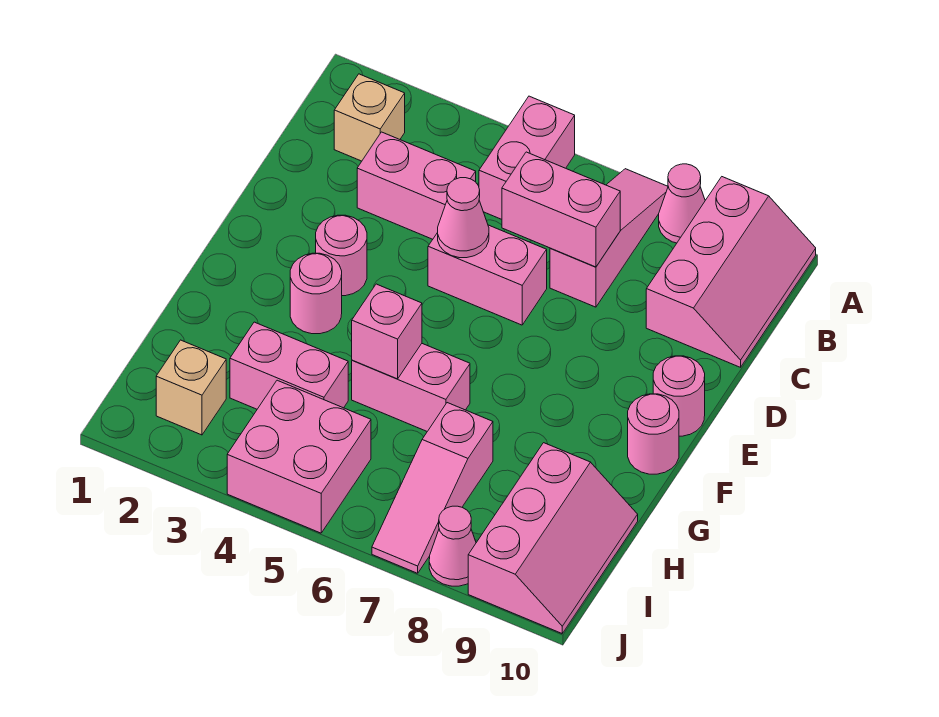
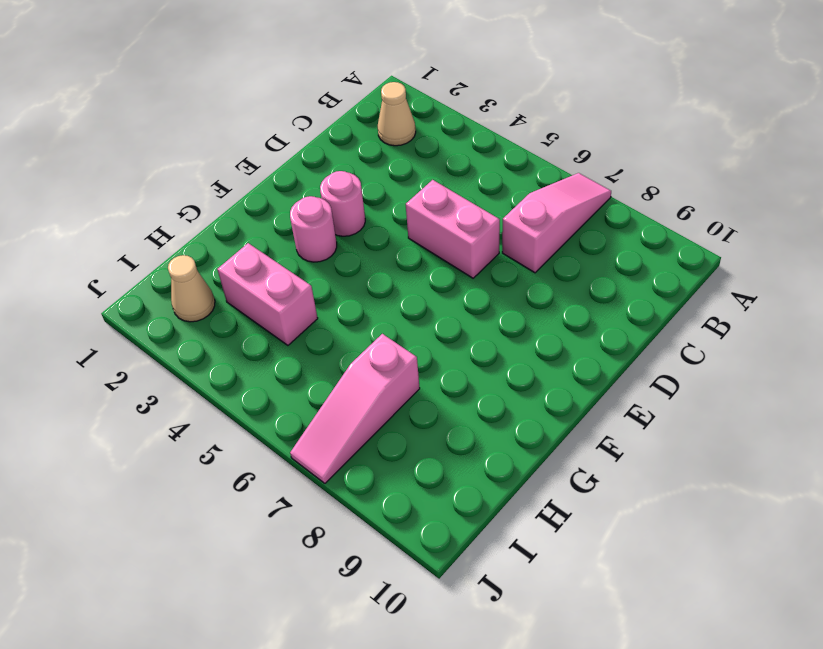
tan cone B2 level 1 -> tan brick B2 level 1
tan cone I2 level 1 -> tan brick I2 level 1
none -> pink brick A5:B5 level 1
none -> pink cone A8 level 1
none -> pink slope A9:C10 level 1 top 9

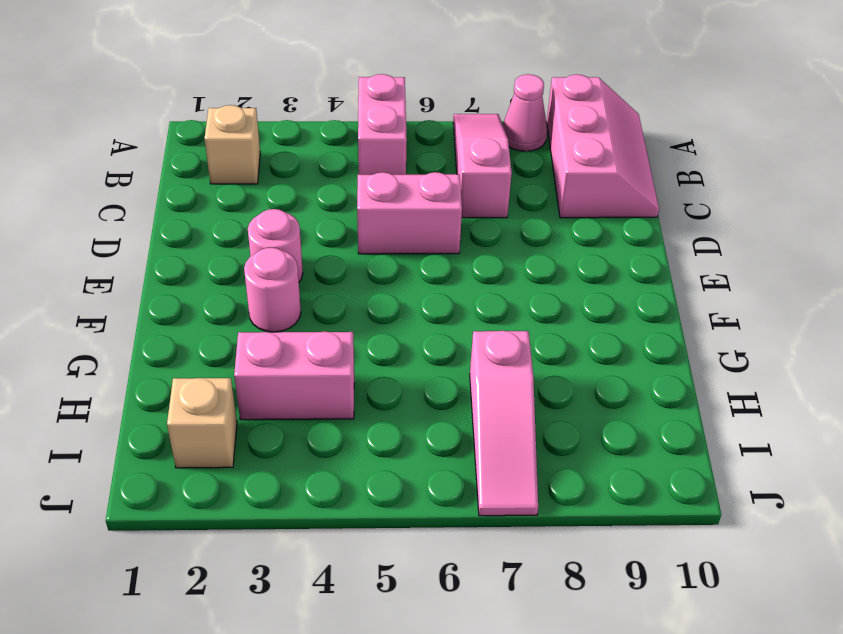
none -> pink brick C3:C4 level 1
none -> pink round brick E10 level 1
none -> pink round brick F10 level 1

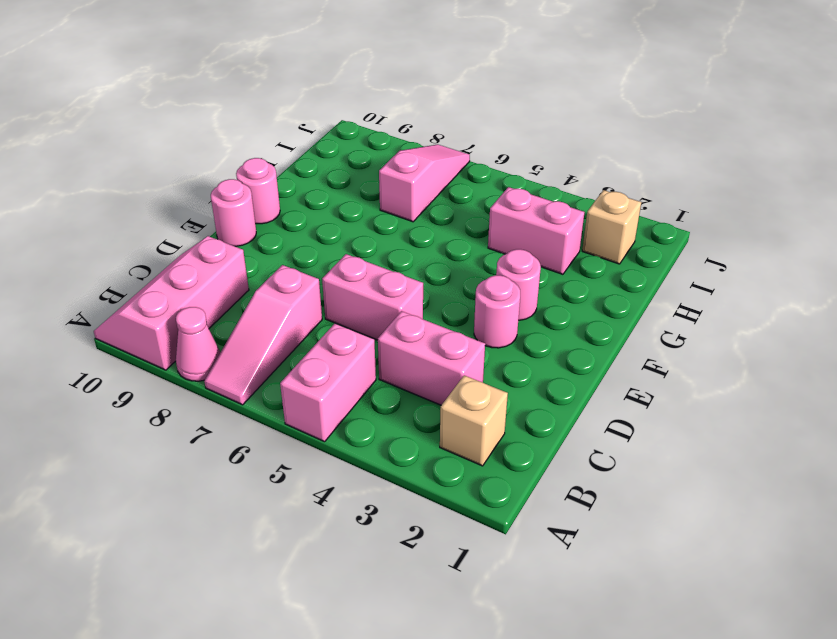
none -> pink brick G5:G6 level 1
none -> pink slope H9:J10 level 1 top 9
none -> pink brick I4:J5 level 1

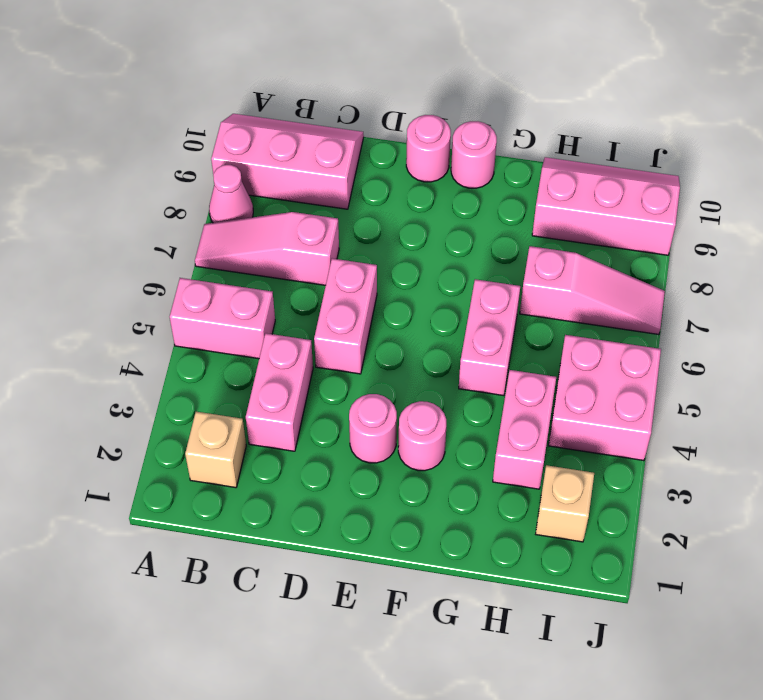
none -> pink cone J8 level 1
none -> pink brick C6:C7 level 2
none -> pink cone D5 level 2

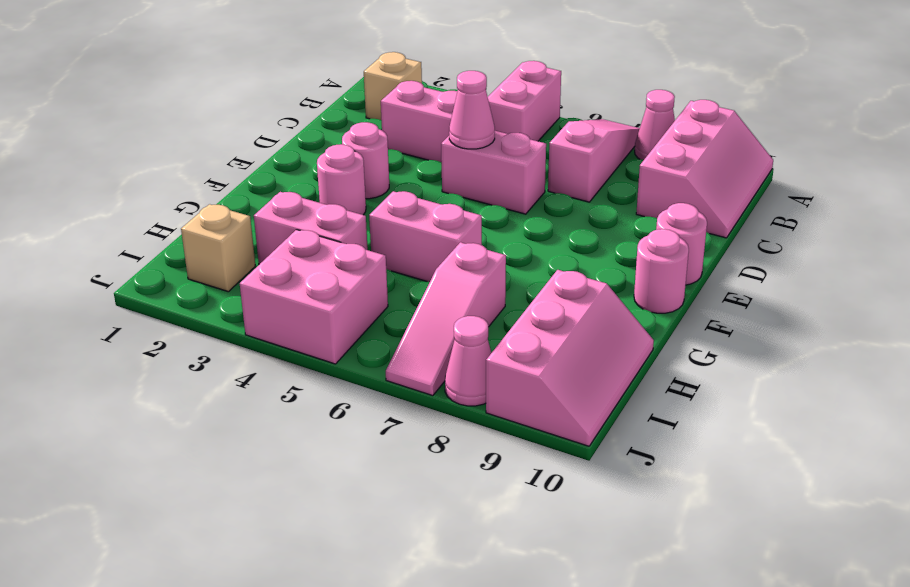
none -> pink brick C6:C7 level 2
none -> pink brick G5 level 2

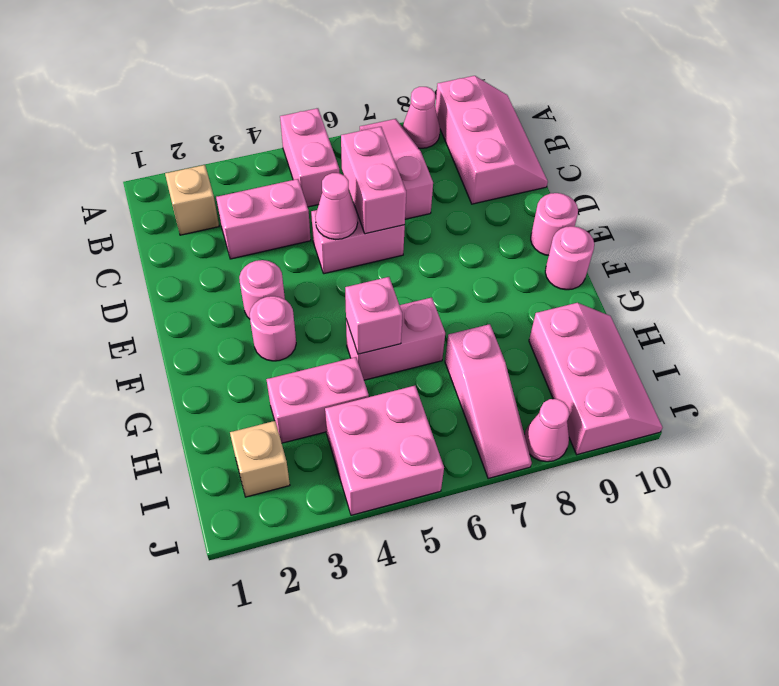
pink brick C6:D6 level 2 -> pink brick C6:C7 level 2

